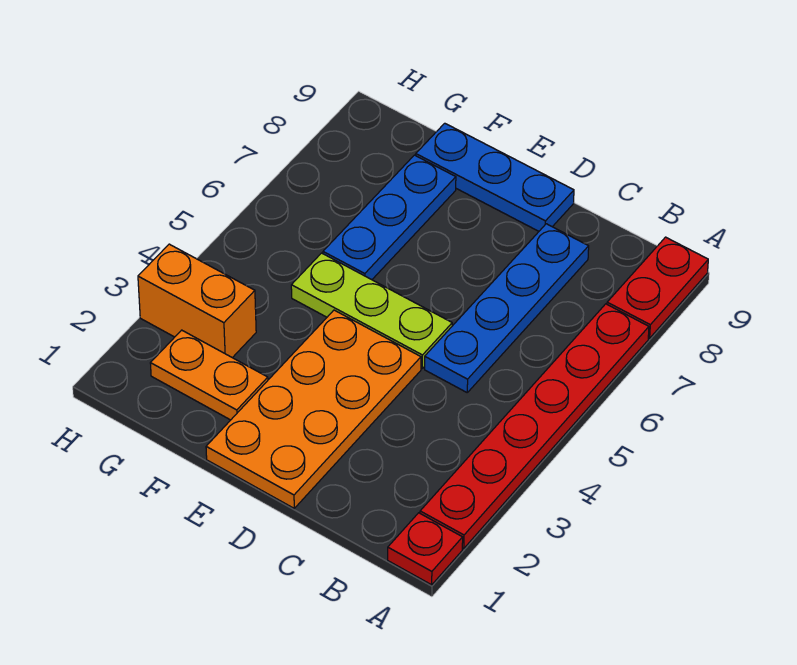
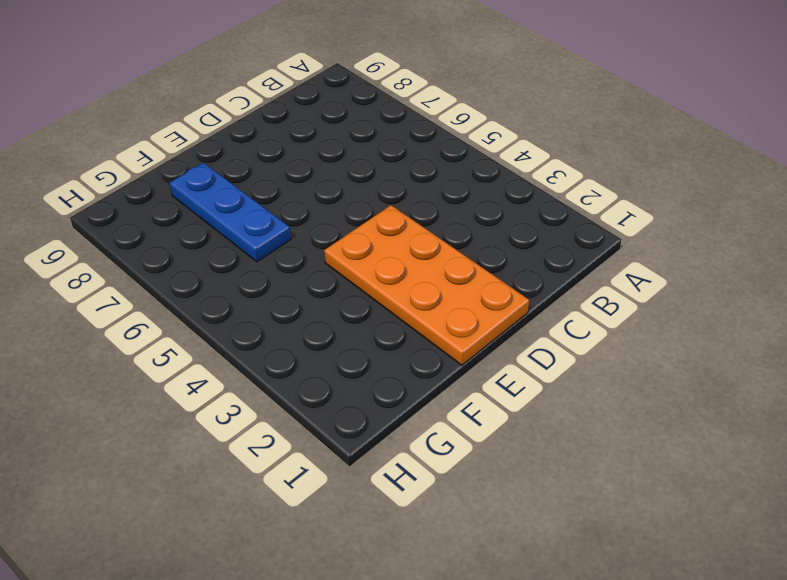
none -> red plate A1 level 1
none -> red plate A2:A7 level 1

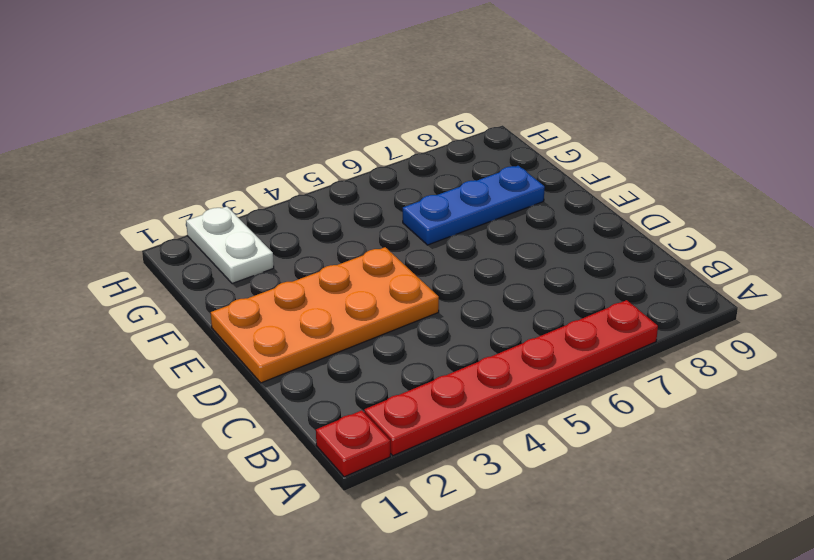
white plate G2:H2 level 1 -> orange plate F2:G2 level 1
none -> red plate A8:A9 level 1
none -> blue plate C5:C8 level 1

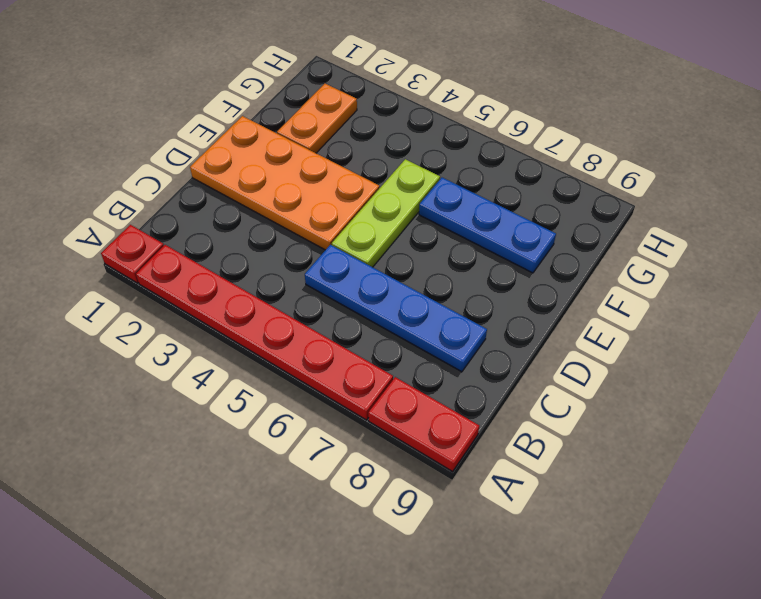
none -> blue plate D9:F9 level 1
none -> orange brick G3:H3 level 1

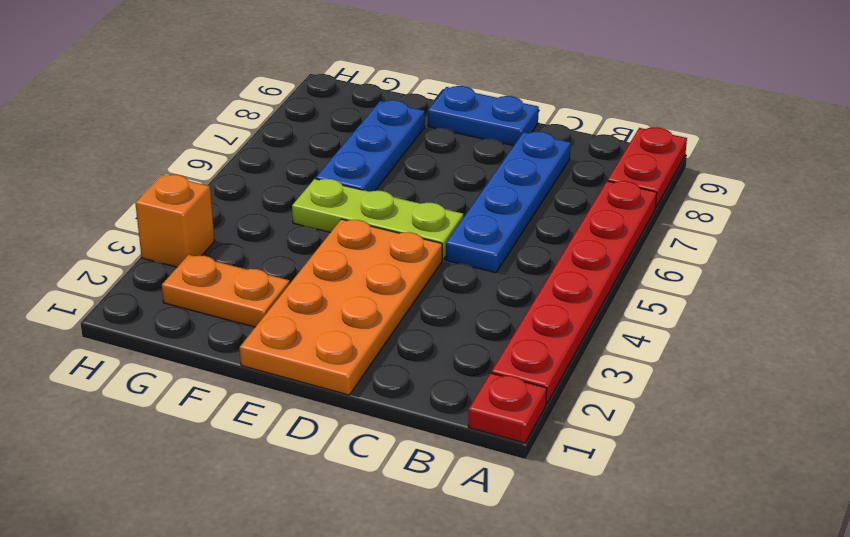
blue plate D9:E9 level 1 -> blue plate D9:F9 level 1
orange brick H3 level 1 -> orange brick G3:H3 level 1

